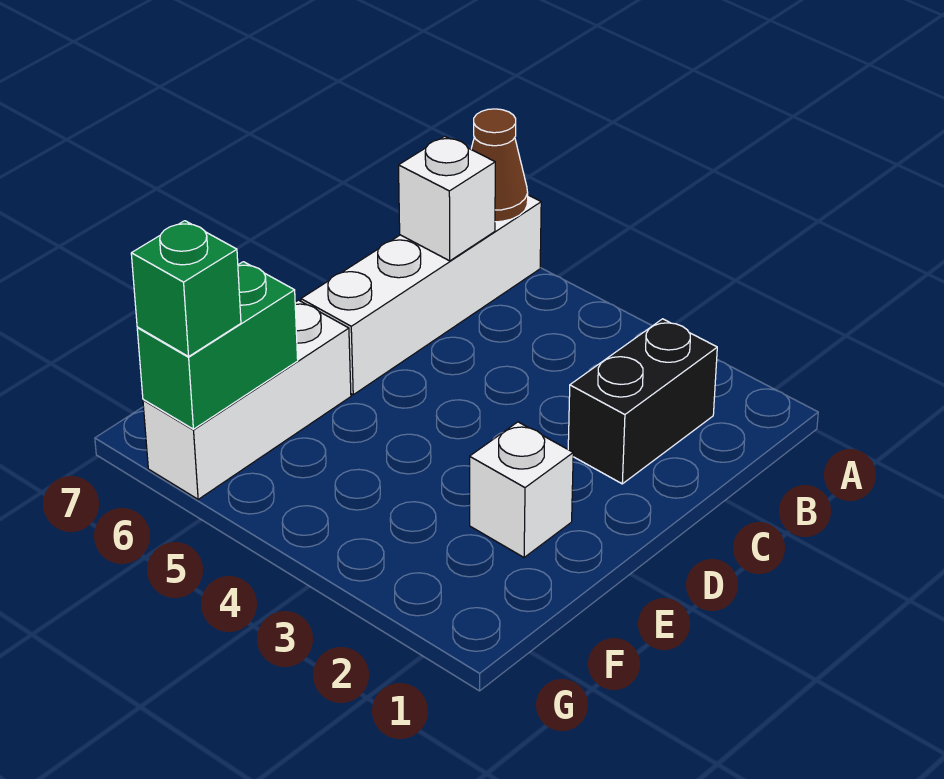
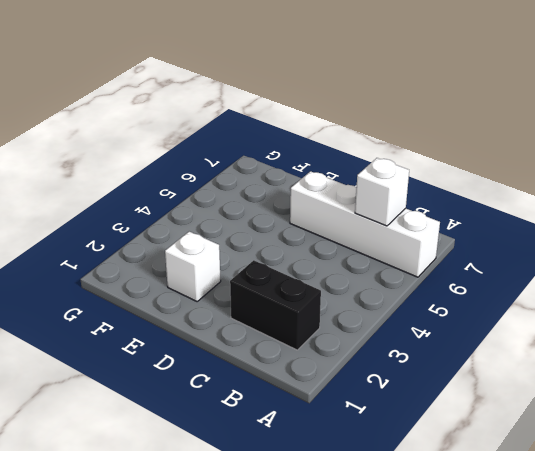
none -> white brick E6:G6 level 1
none -> brown cone A6 level 2

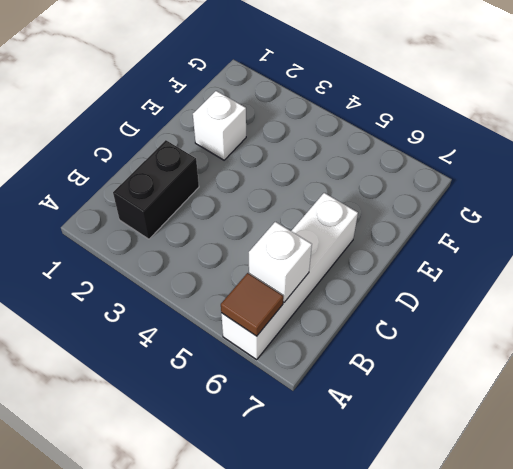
brown tile A6 level 2 -> brown cone A6 level 2
none -> white brick E6:G6 level 1
none -> green brick F6:G6 level 2

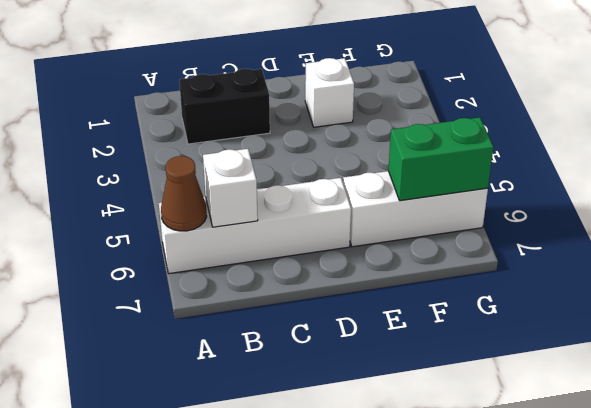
none -> green brick G6 level 3

